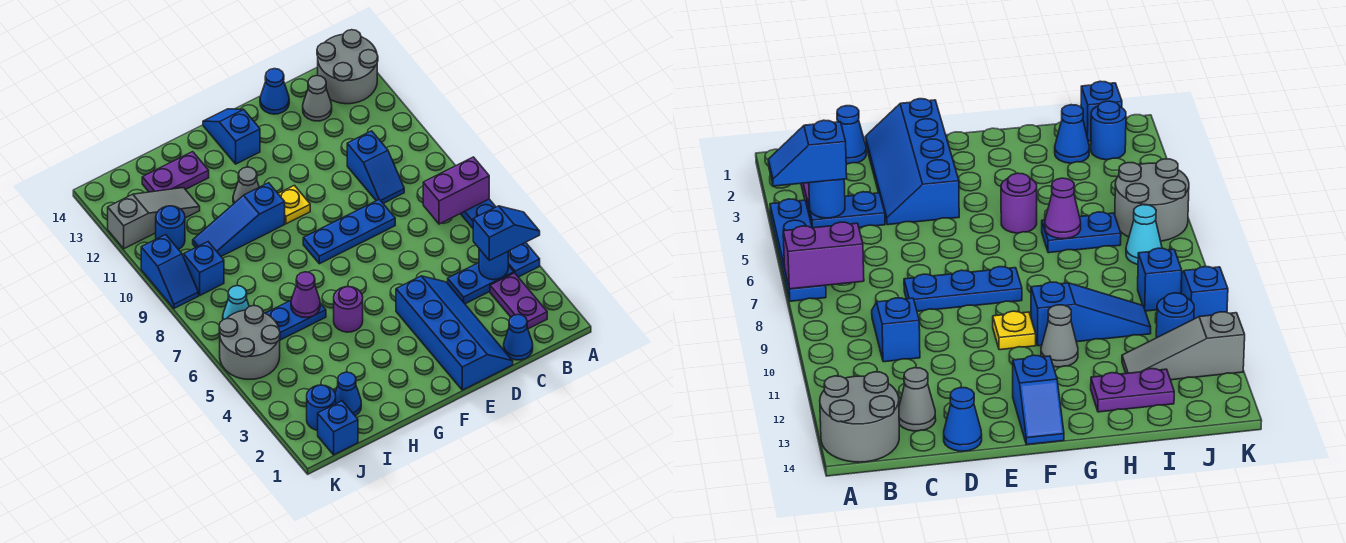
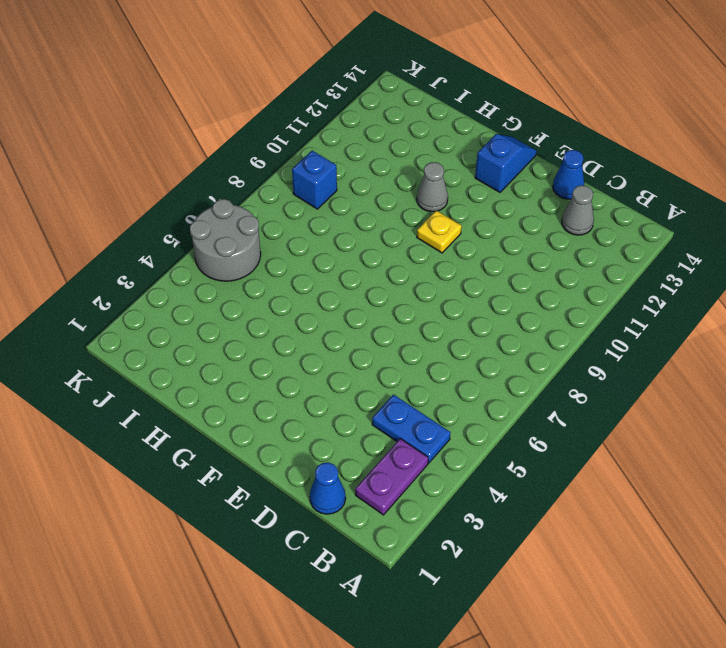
none -> blue plate A4:A7 level 1
none -> grey round brick A13:B14 level 1
none -> blue slope C9:C10 level 1 top 10
none -> blue slope D1:E4 level 1 top E

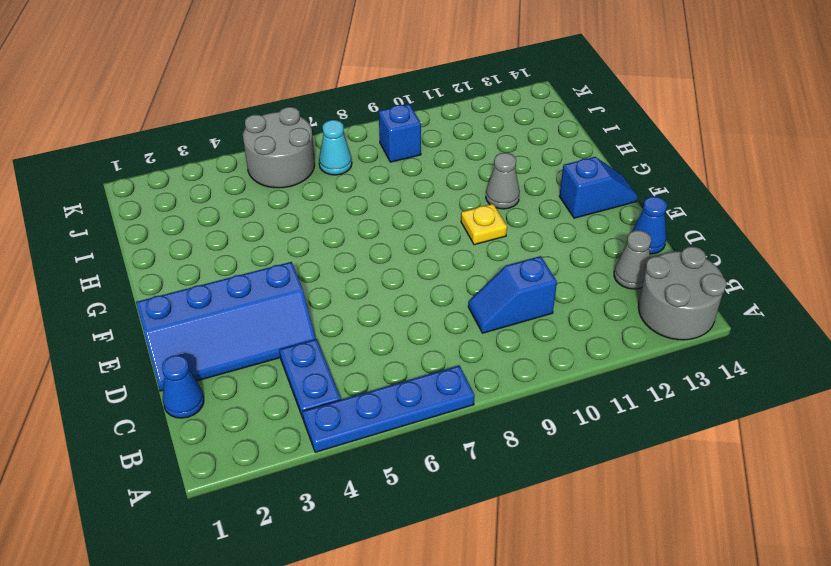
none -> purple plate B2:B3 level 1
none -> blue plate D8:F8 level 1
none -> purple round brick G5 level 1
none -> blue slope G10:I10 level 1 top G

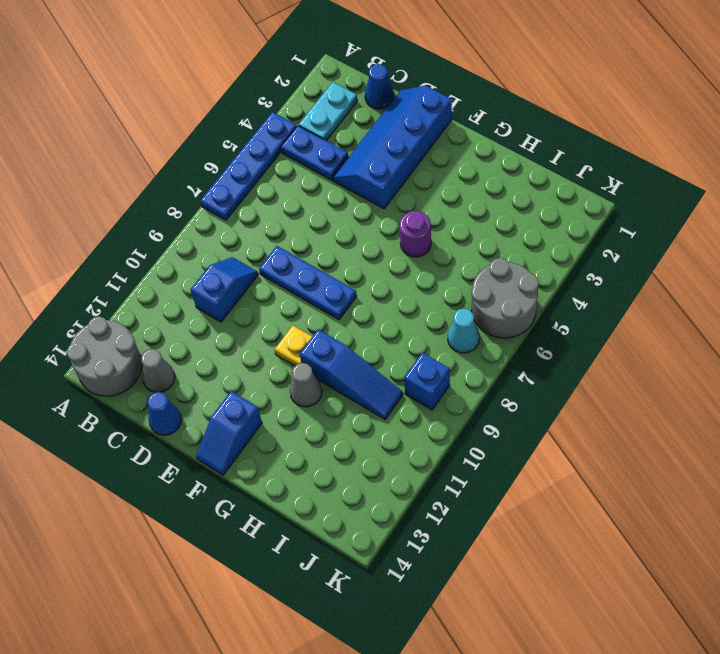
cyan plate B2:B3 level 1 -> purple plate B2:B3 level 1
none -> blue plate H6:I6 level 1
none -> purple plate H13:I13 level 1
none -> blue cone I2 level 1
none -> grey slope I12:K12 level 1 top K

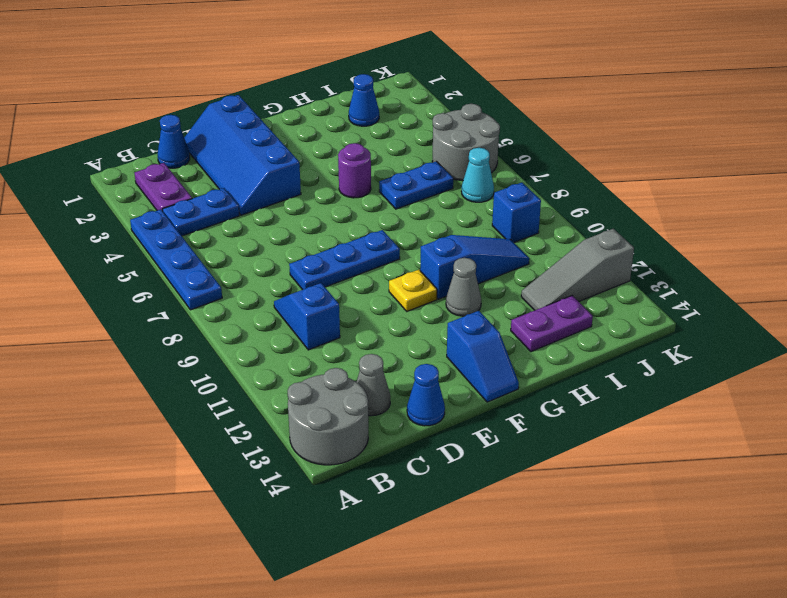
none -> blue brick J1 level 1
none -> blue round brick J2 level 1
none -> blue round brick J11 level 1
none -> blue slope K9:K10 level 1 top 10

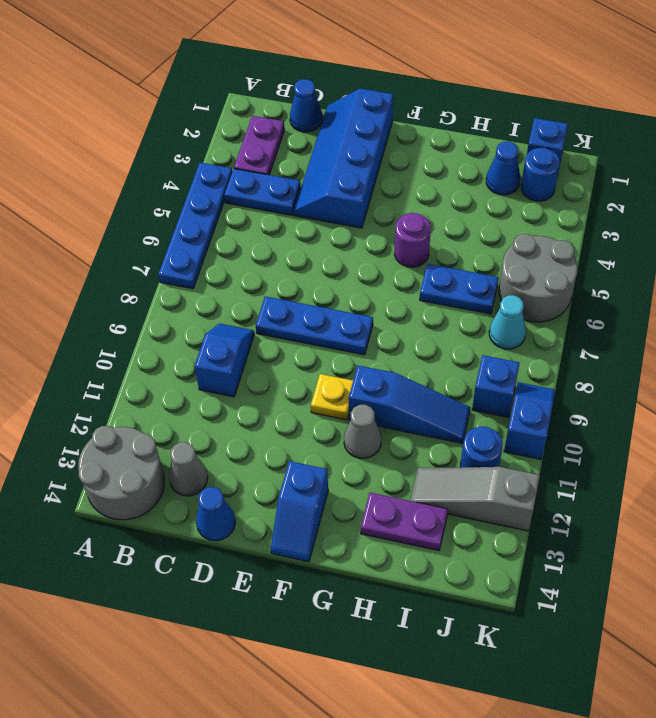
none -> purple brick A7:B7 level 2
none -> blue round brick B4 level 2
none -> purple cone H6 level 2
none -> blue slope A4:B4 level 3 top B

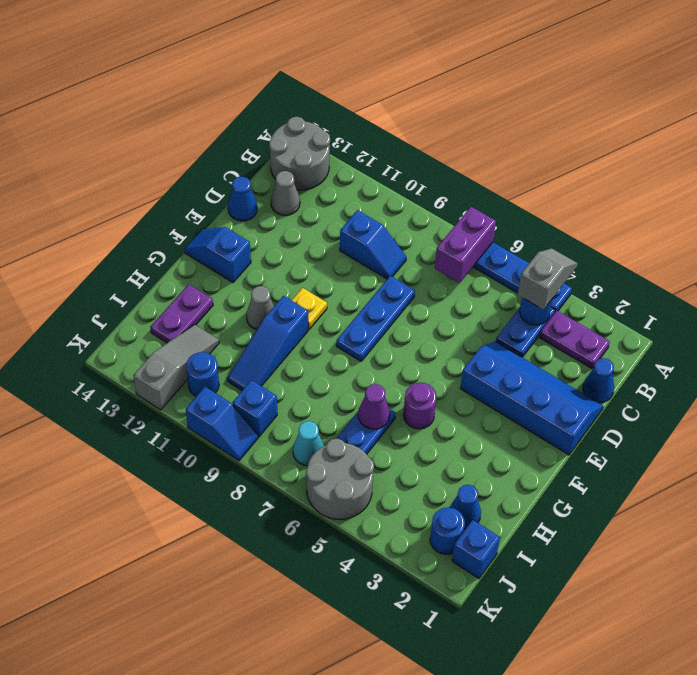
grey slope A4:B4 level 3 top B -> blue slope A4:B4 level 3 top B

